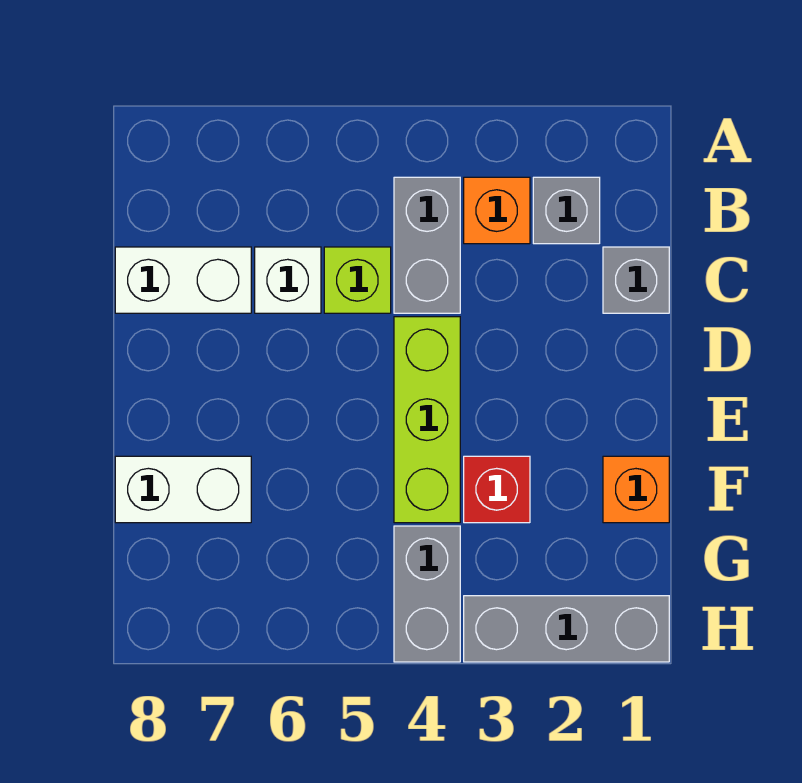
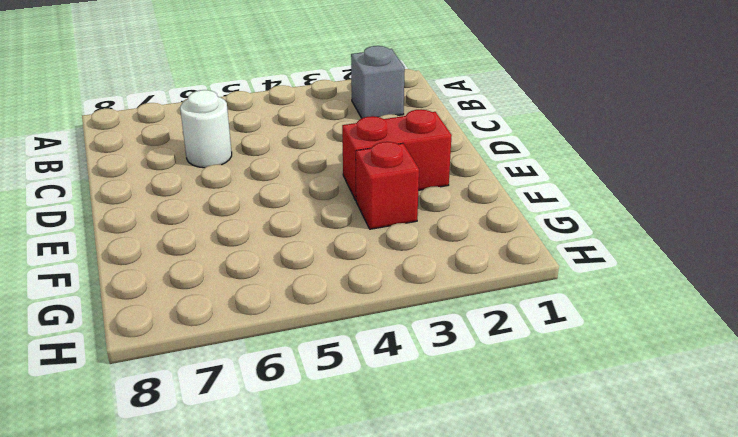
white round brick C6 level 1 -> white brick C6 level 1
red brick E2:E3 level 1 -> none
none -> orange brick B3 level 1
none -> grey brick B4:C4 level 1
none -> grey brick C1 level 1

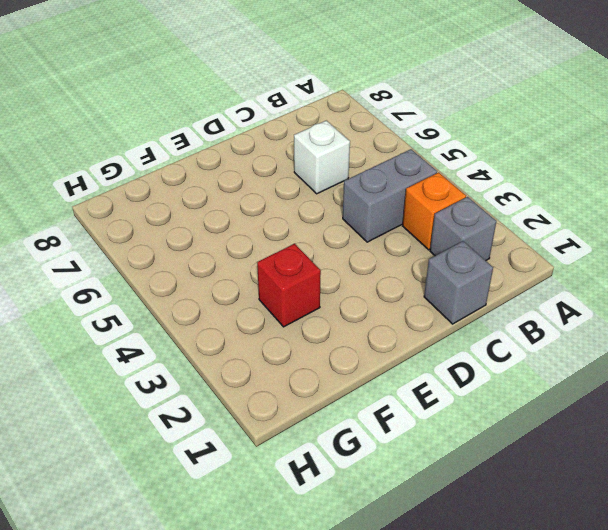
none -> lime brick C5 level 1
none -> white brick C7:C8 level 1
none -> lime brick D4:F4 level 1

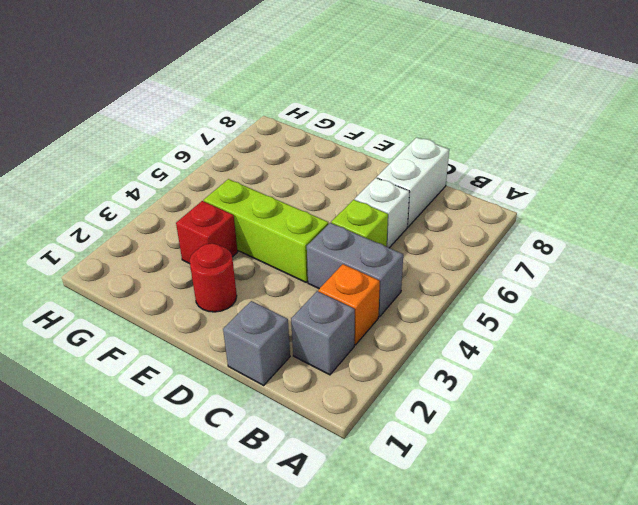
red round brick E2 level 1 -> none
none -> orange brick F1 level 1
none -> white brick F7:F8 level 1
none -> grey brick G4:H4 level 1

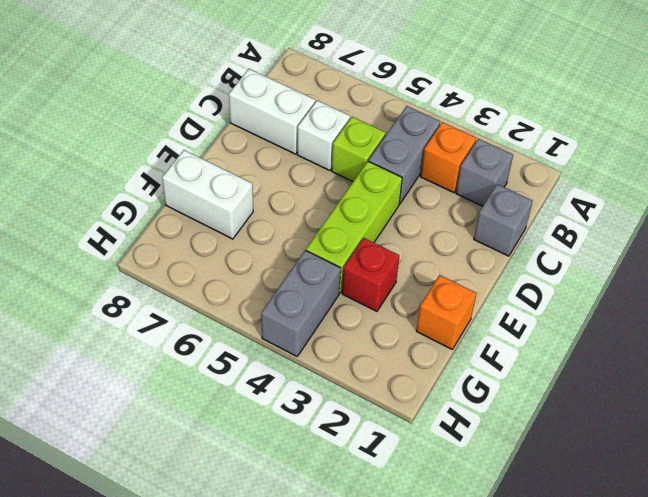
none -> grey brick H1:H3 level 1

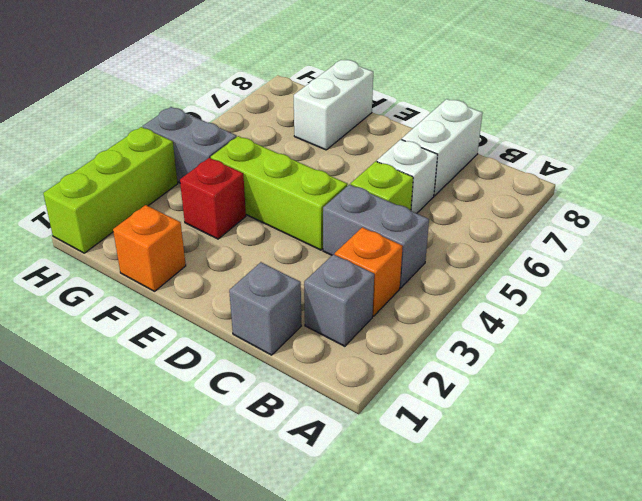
lime brick H1:H3 level 1 -> grey brick H1:H3 level 1

